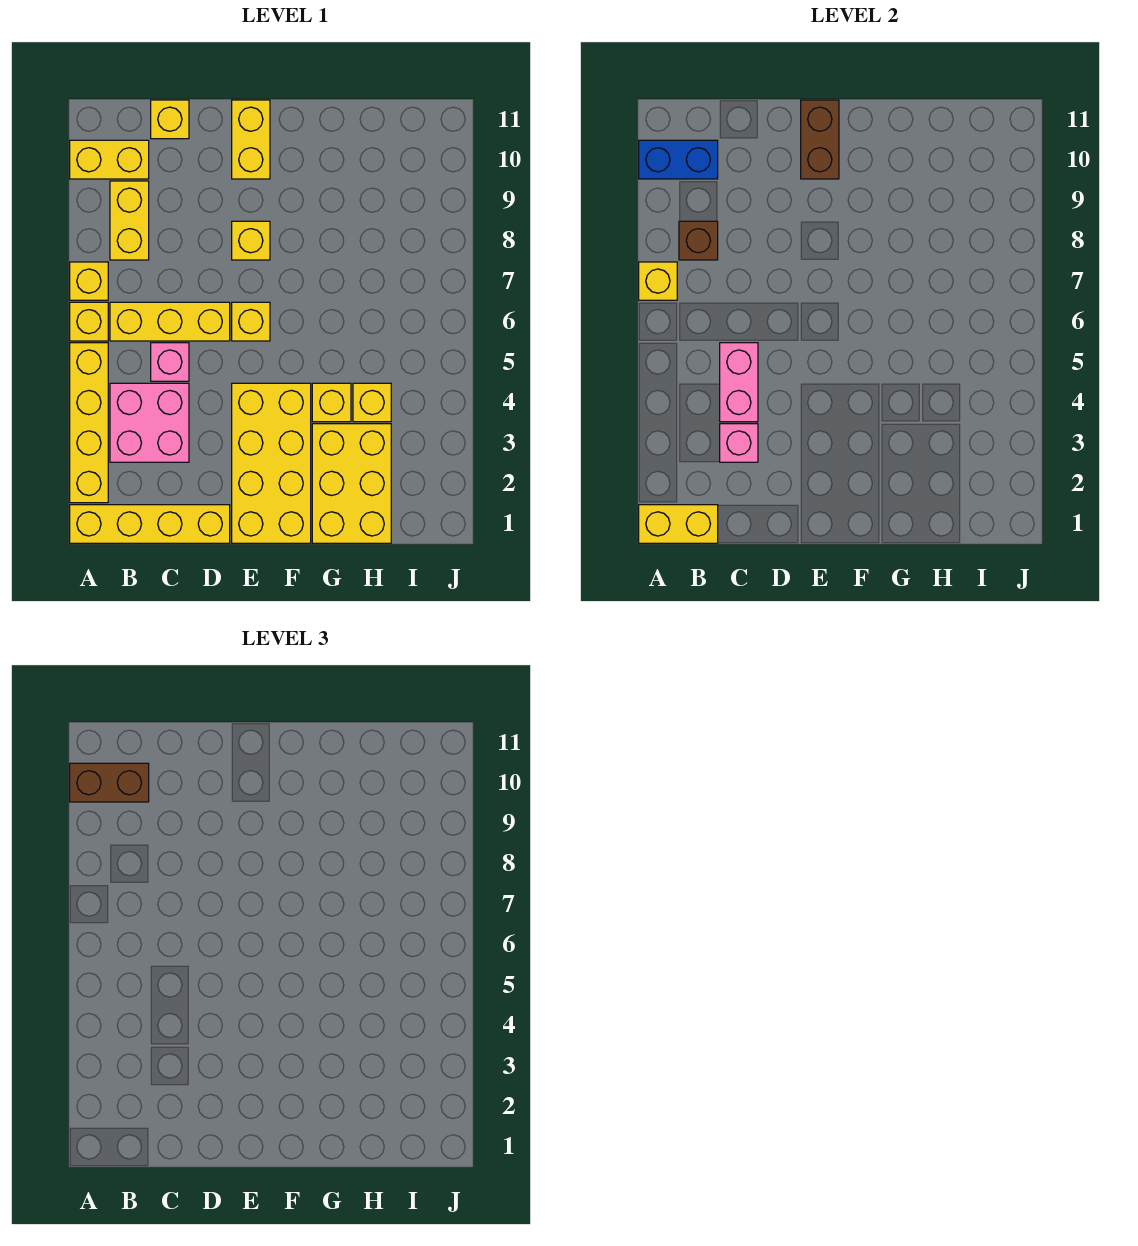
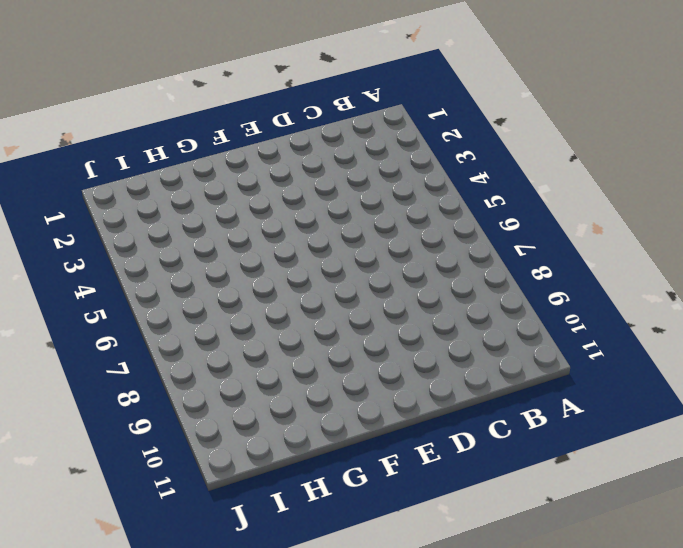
none -> yellow brick A1:D1 level 1
none -> yellow brick A2:A5 level 1
none -> yellow brick A6 level 1

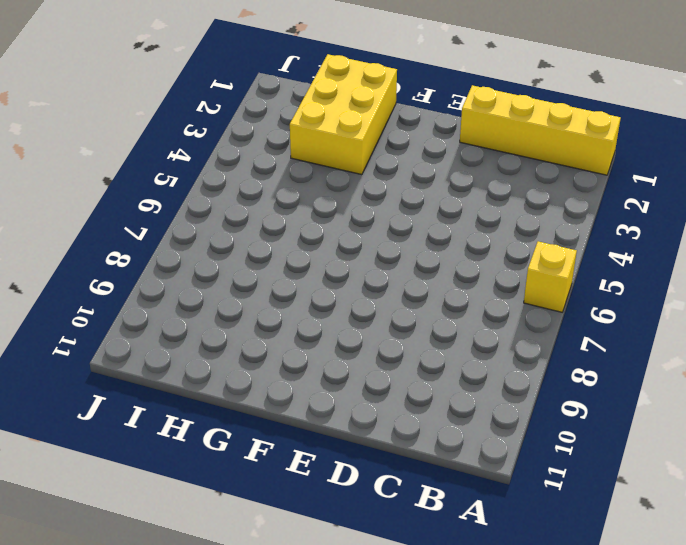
none -> yellow brick A2:A5 level 1
none -> yellow brick A7 level 1
none -> yellow brick A10:B10 level 1

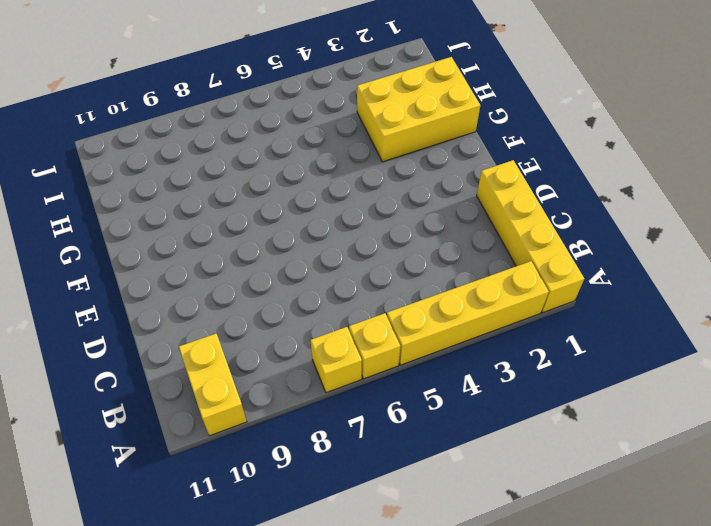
none -> pink brick B3:C4 level 1
none -> yellow brick B6:D6 level 1
none -> yellow brick B8:B9 level 1

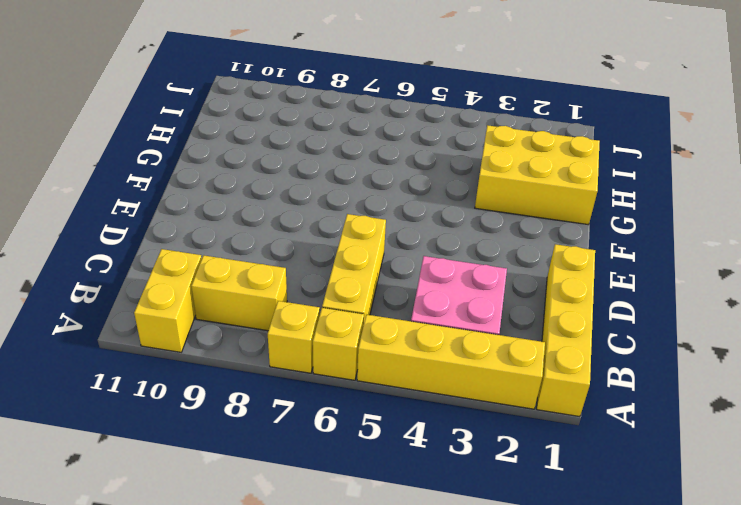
none -> pink brick C5 level 1
none -> yellow brick C11 level 1
none -> yellow brick E1:F4 level 1

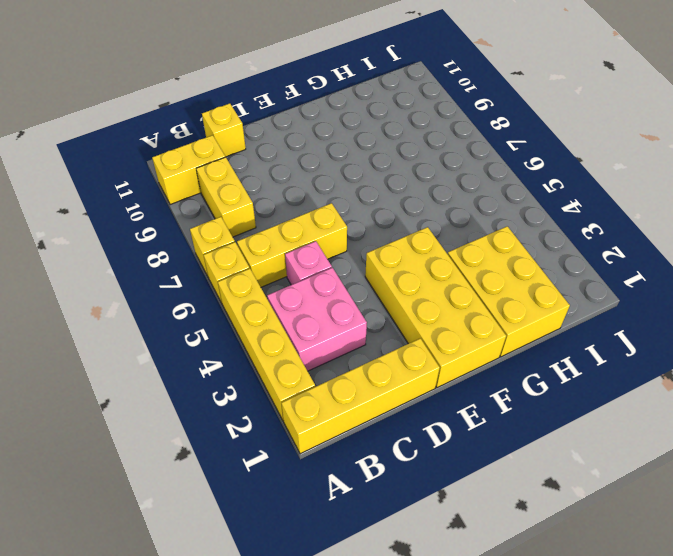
none -> yellow brick E6 level 1
none -> yellow brick E8 level 1
none -> yellow brick E10:E11 level 1

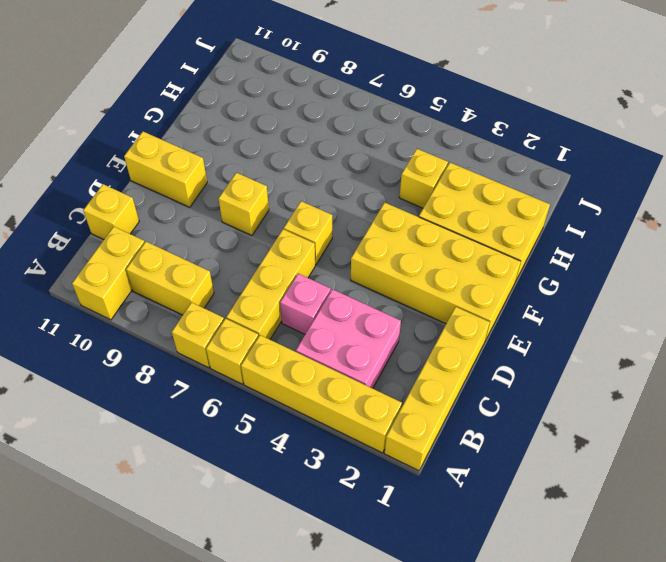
none -> yellow brick G4 level 1
none -> yellow brick A1:B1 level 2
none -> yellow brick A7 level 2

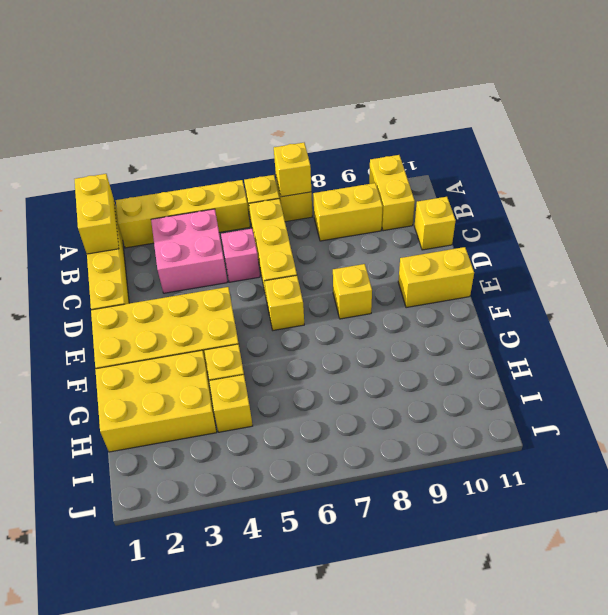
none -> blue brick A10:B10 level 2
none -> brown brick B8 level 2
none -> pink brick C3 level 2

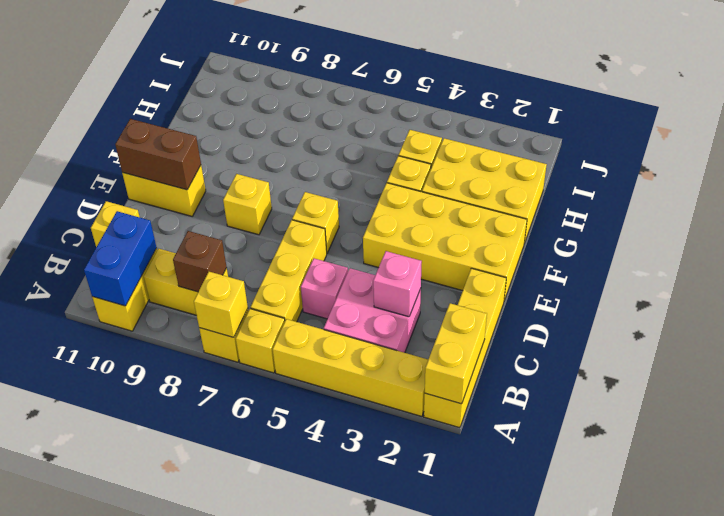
none -> pink brick C4:C5 level 2
none -> brown brick A10:B10 level 3

